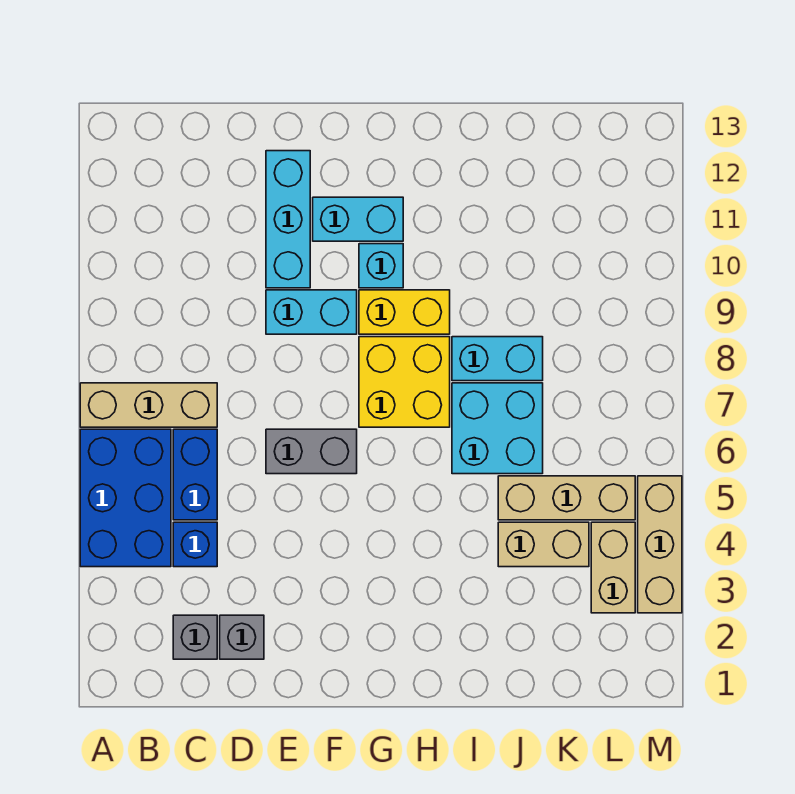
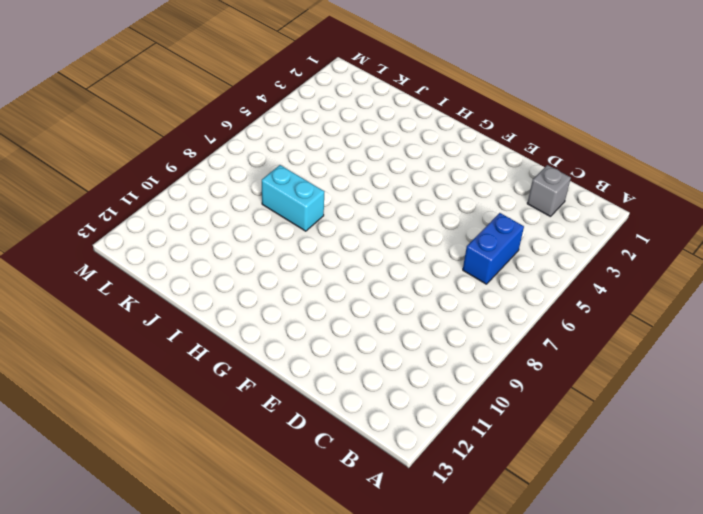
none -> blue brick A4:B6 level 1
none -> tan brick A7:C7 level 1
none -> blue brick C4 level 1

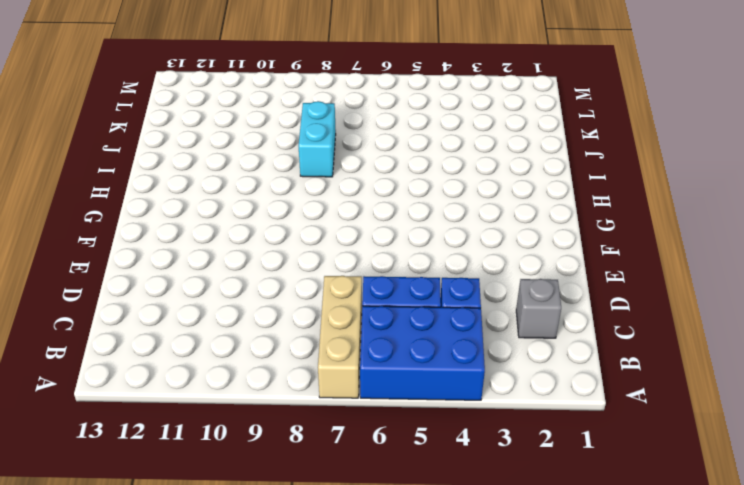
none -> grey brick D2 level 1
none -> grey brick E6:F6 level 1
none -> cyan brick E9:F9 level 1

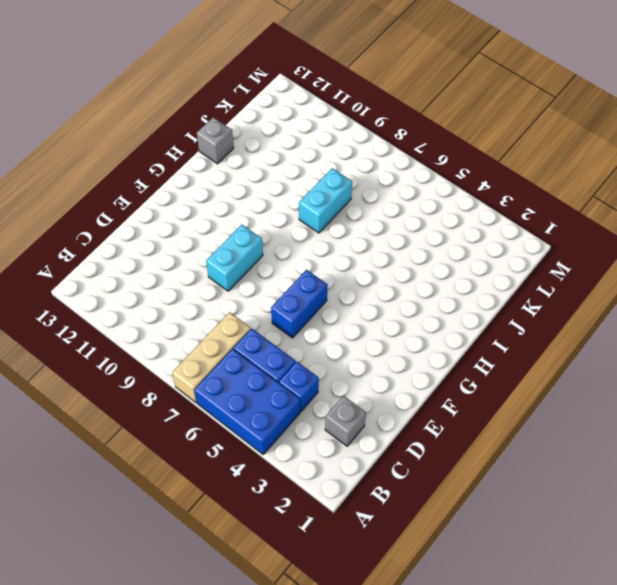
blue brick E6:F6 level 1 -> grey brick E6:F6 level 1
grey brick I13 level 1 -> grey brick D2 level 1
none -> cyan brick E10:E12 level 1
none -> cyan brick F11:G11 level 1
none -> yellow brick G7:H8 level 1

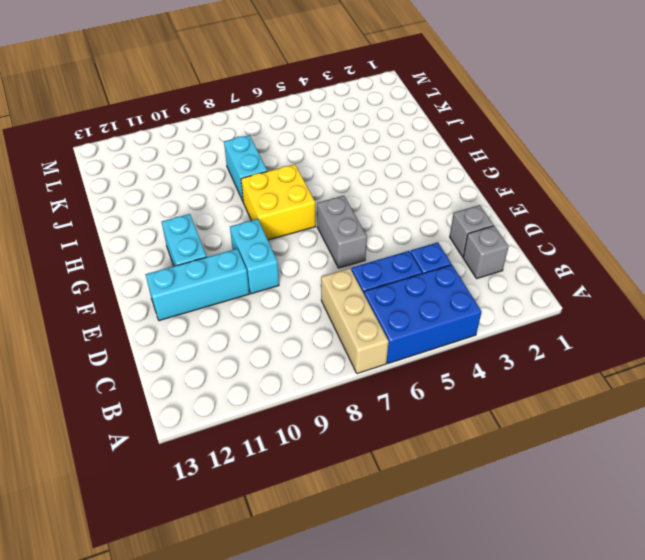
none -> yellow brick G9:H9 level 1
none -> cyan brick G10 level 1
none -> cyan brick I6:J7 level 1

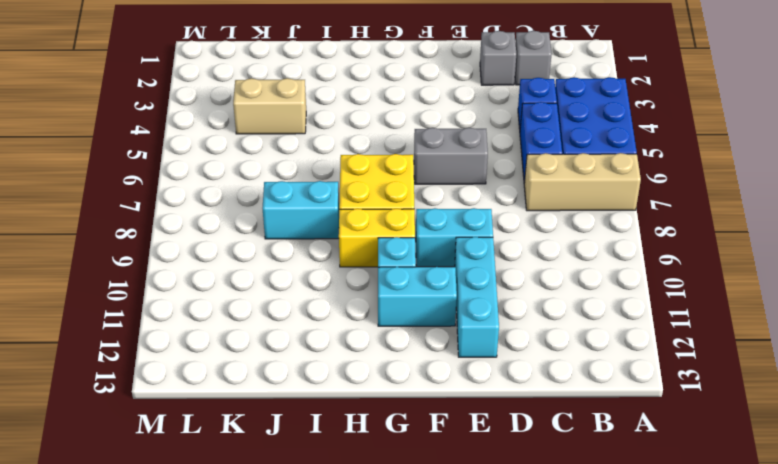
none -> cyan brick I6:J7 level 1
none -> tan brick J5:L5 level 1
none -> tan brick L3:L4 level 1

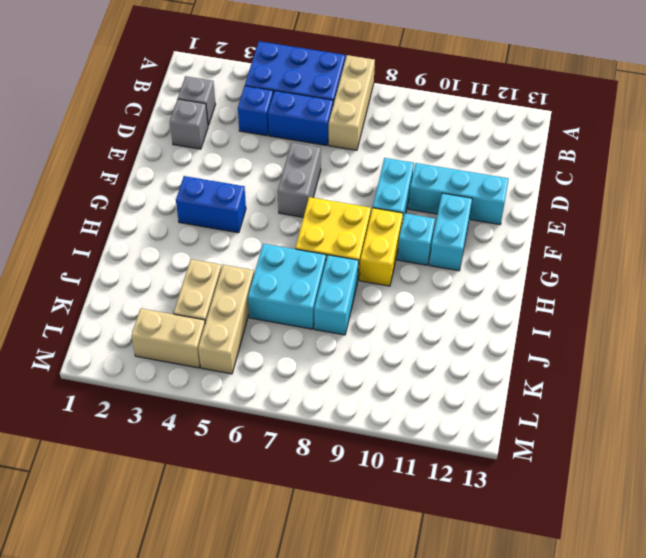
blue brick G3:G4 level 1 -> none
none -> tan brick M3:M5 level 1

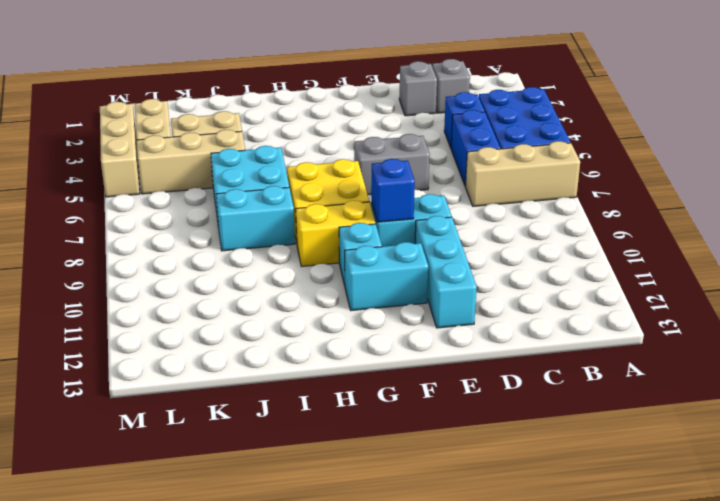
blue brick F9 level 2 -> none

